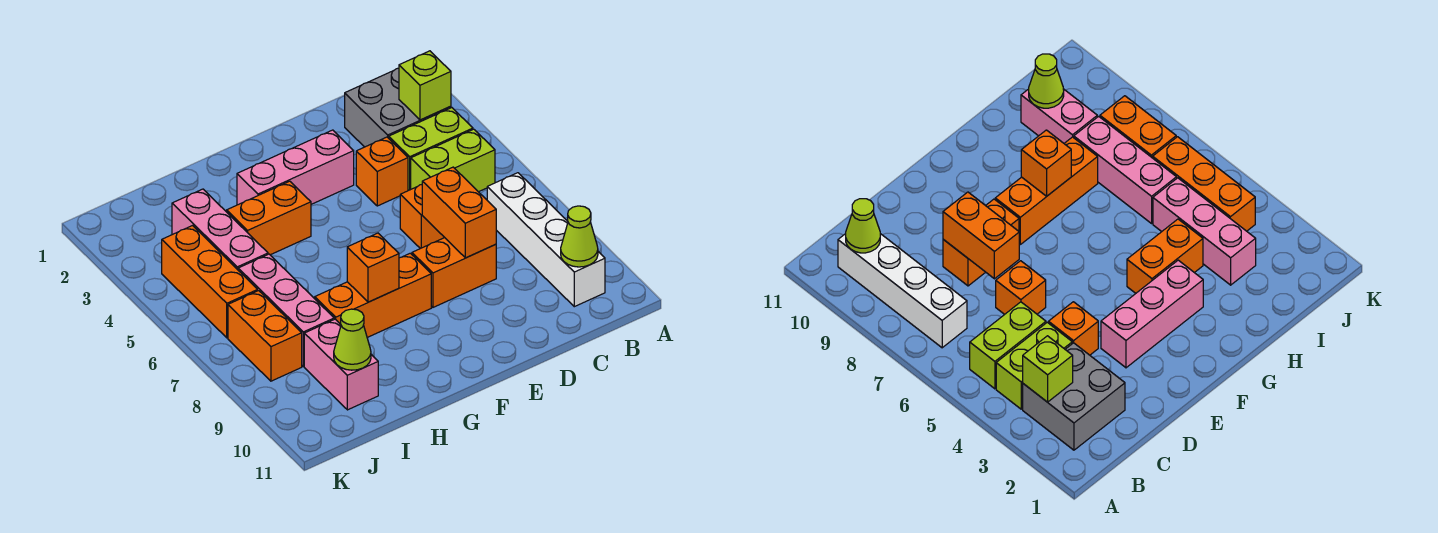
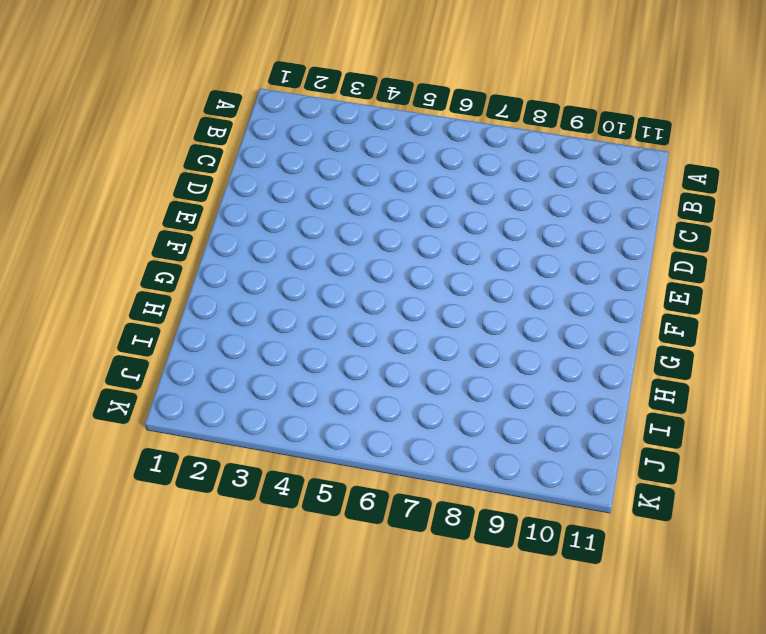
none -> grey brick B2:C3 level 1
none -> lime brick B4:C4 level 1
none -> lime brick B5:C5 level 1

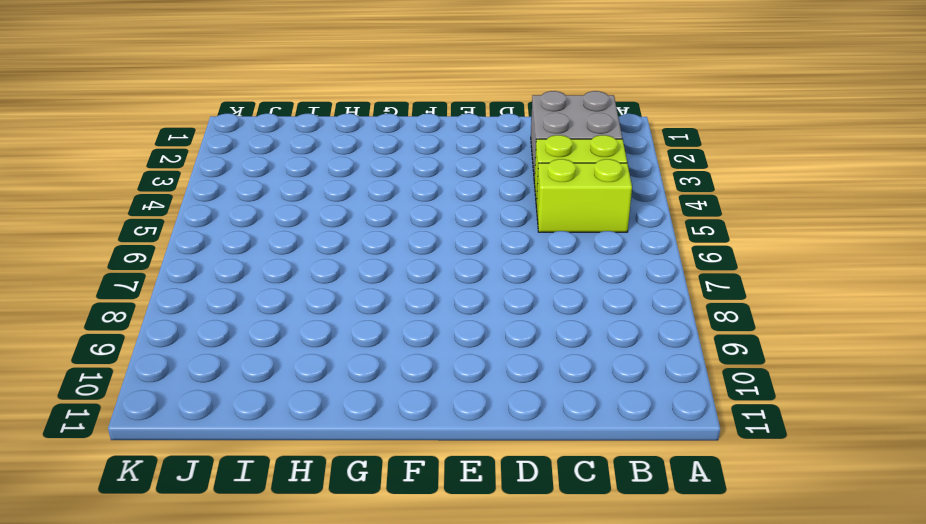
none -> white brick B7:B10 level 1
none -> orange brick D4 level 1
none -> orange brick D6 level 1

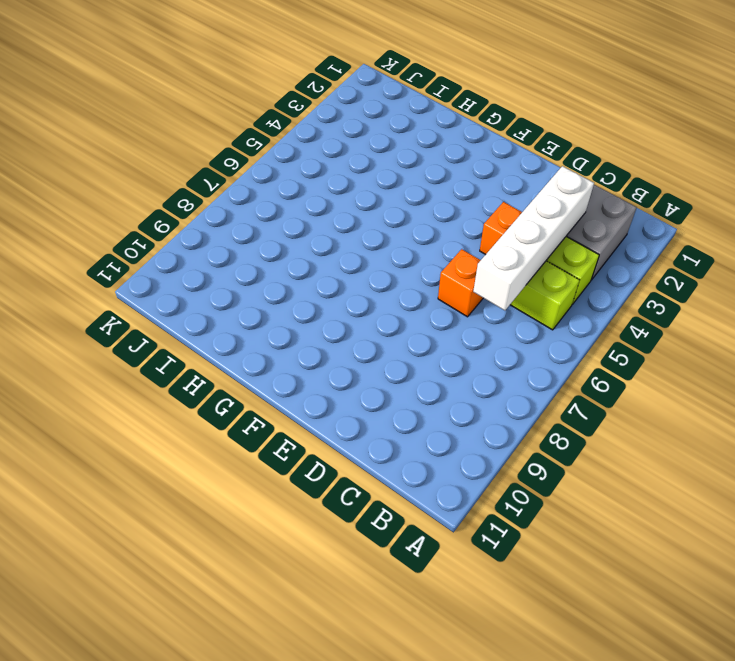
white brick C3:C6 level 2 -> white brick B7:B10 level 1
none -> orange brick D8:E8 level 1
none -> pink brick E3:G3 level 1
none -> orange brick F8:H8 level 1

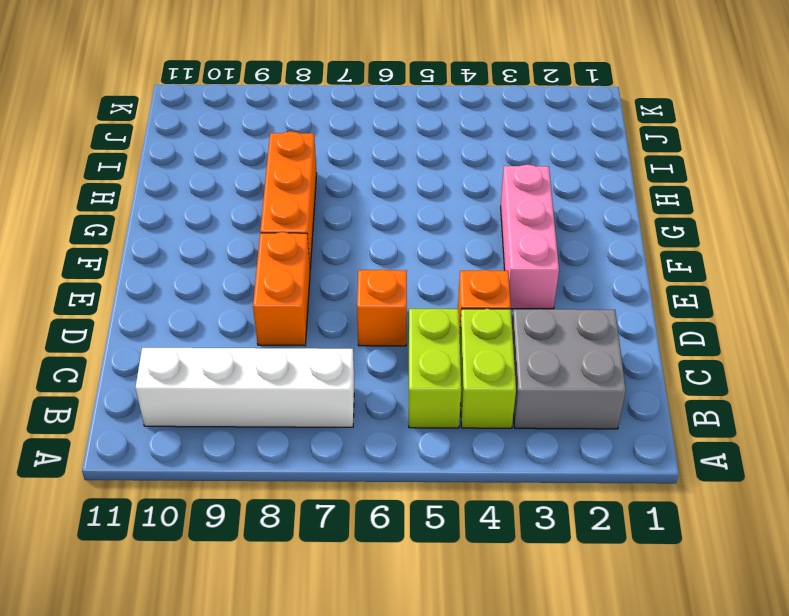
none -> orange brick G4:H4 level 1
none -> pink brick I3:I5 level 1
none -> pink brick I6:I8 level 1

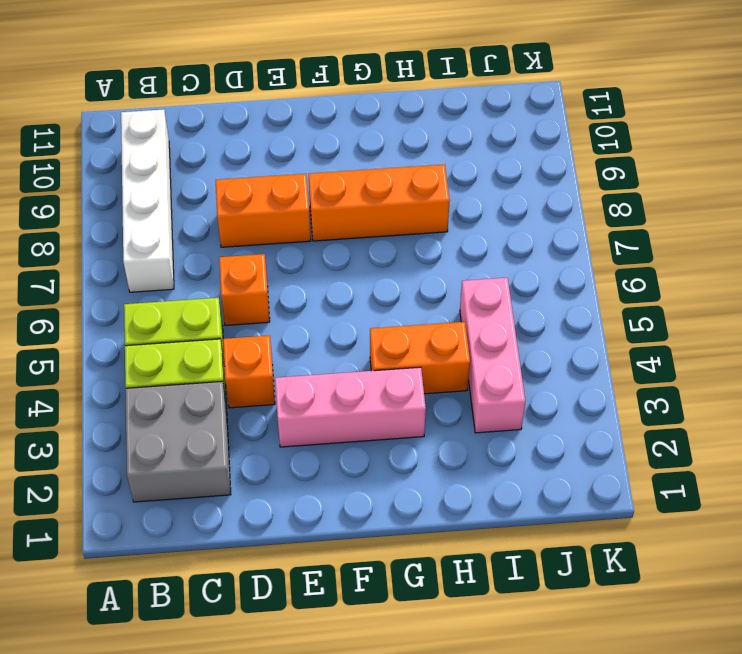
none -> pink brick I6:I8 level 1
none -> pink brick I9:I10 level 1
none -> orange brick J4:J6 level 1

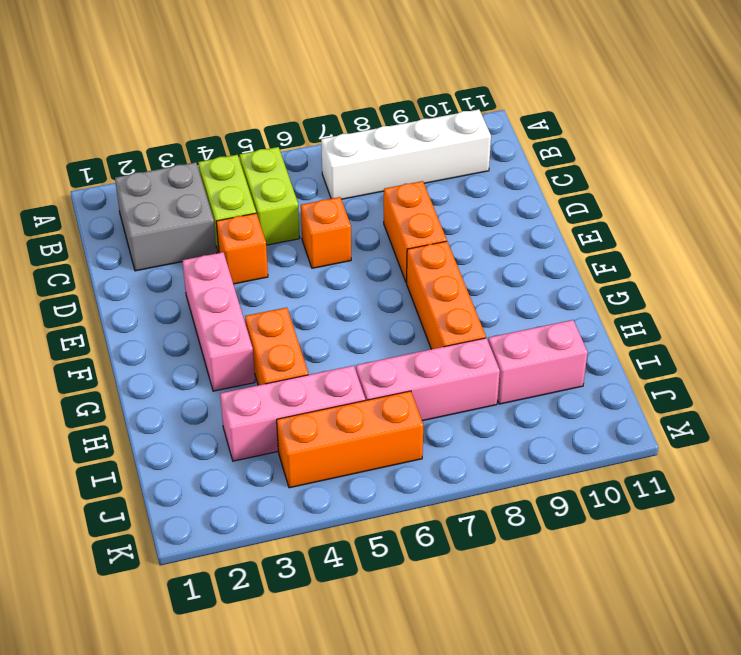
none -> orange brick J7:J8 level 1
none -> lime brick B3 level 2
none -> lime cone B10 level 2

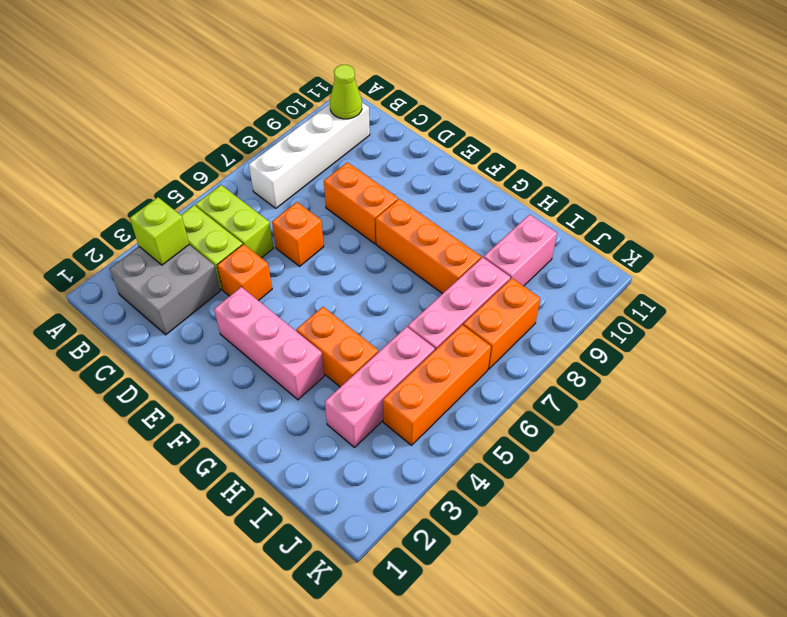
none -> orange brick D7:D8 level 2
none -> orange brick G8 level 2
none -> lime cone I10 level 2

